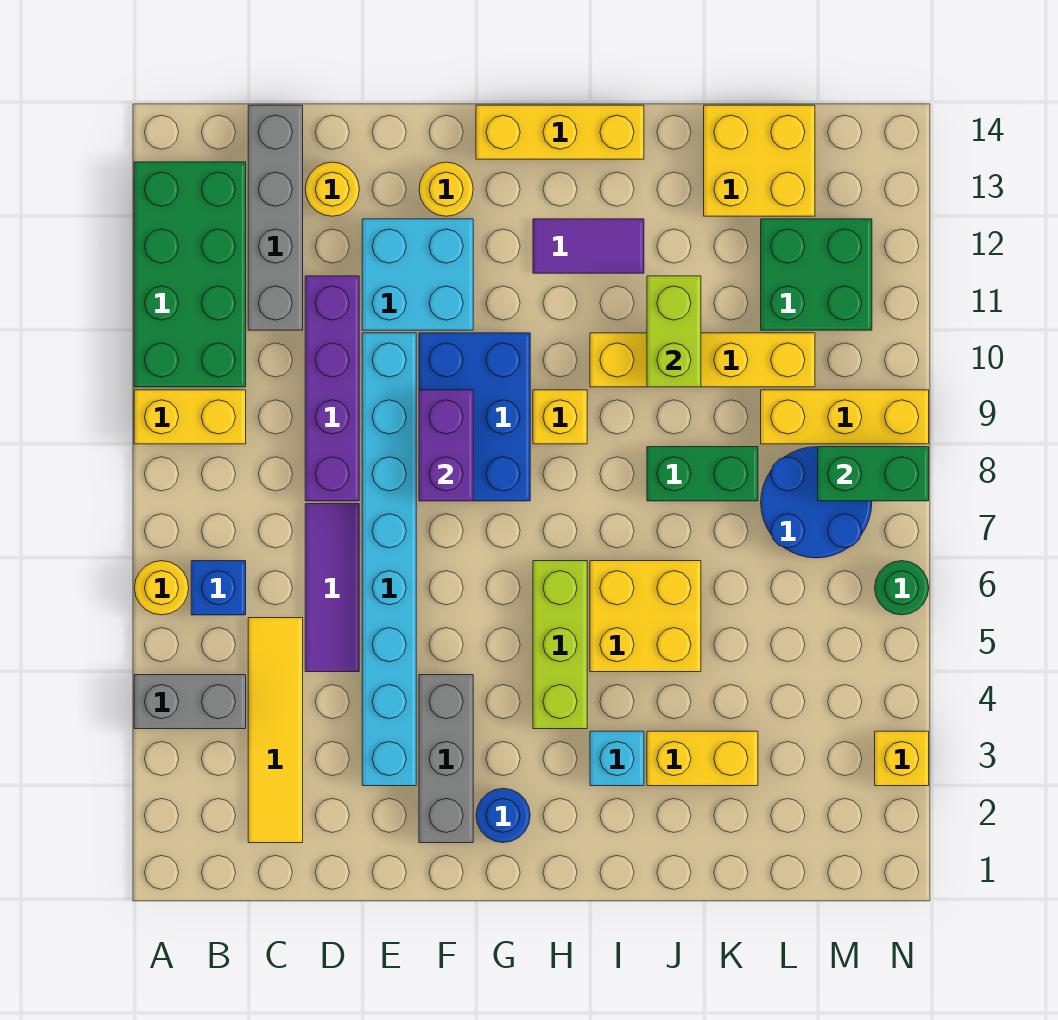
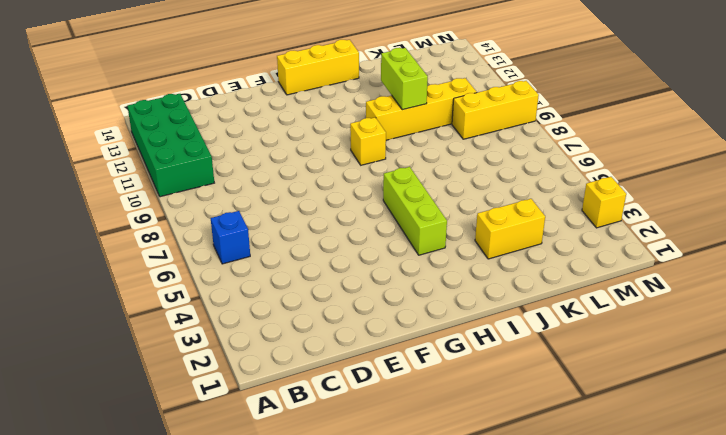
none -> grey brick A4:B4 level 1
none -> yellow round brick A6 level 1
none -> yellow brick A9:B9 level 1
none -> yellow tile C2:C5 level 1

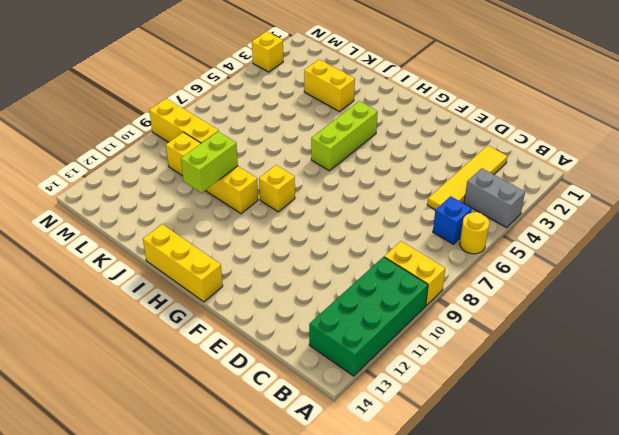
none -> grey brick C11:C14 level 1
none -> purple tile D5:D7 level 1
none -> purple brick D8:D11 level 1
none -> yellow round brick D13 level 1

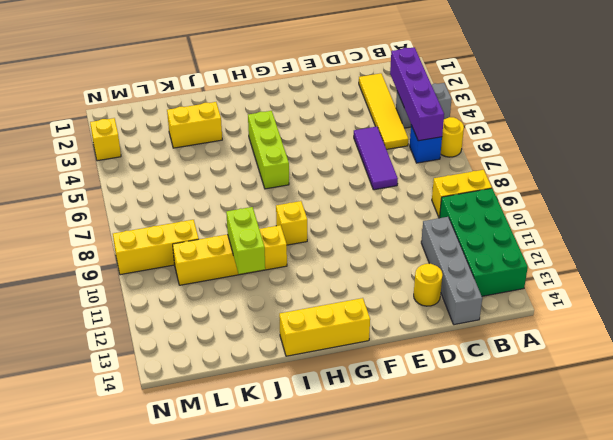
purple brick B3:B6 level 2 -> purple brick D8:D11 level 1
none -> cyan brick E3:E10 level 1
none -> cyan brick E11:F12 level 1
none -> grey brick F2:F4 level 1
none -> blue brick F8:G10 level 1

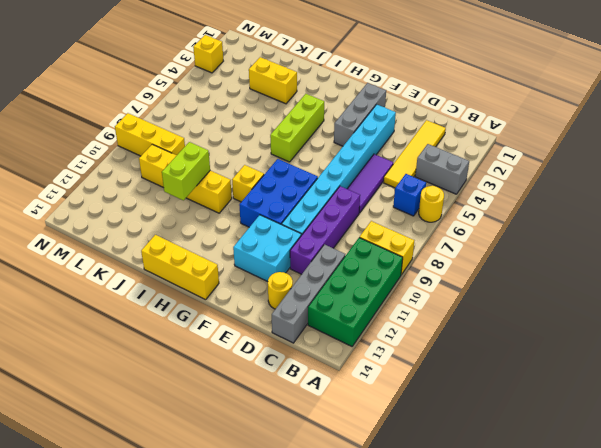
none -> yellow round brick F13 level 1
none -> blue round brick G2 level 1
none -> purple tile H12:I12 level 1
none -> cyan brick I3 level 1

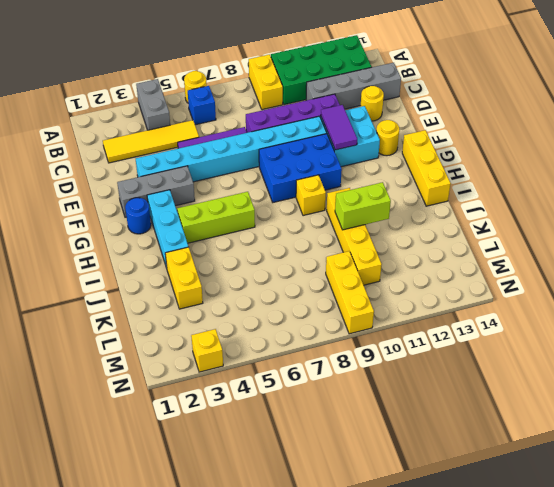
purple tile E11:F11 level 2 -> purple tile H12:I12 level 1
cyan brick G3:I3 level 1 -> cyan brick I3 level 1
none -> yellow brick I5:J6 level 1
none -> green brick J8:K8 level 1
none -> yellow brick K13:L14 level 1
none -> blue round brick L7:M8 level 1

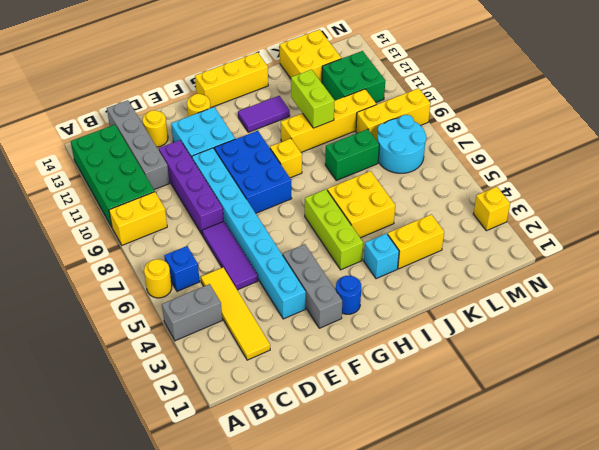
cyan round brick L7:M8 level 1 -> blue round brick L7:M8 level 1
none -> green round brick N6 level 1
none -> purple brick F8:F9 level 2
none -> green brick M8:N8 level 2

